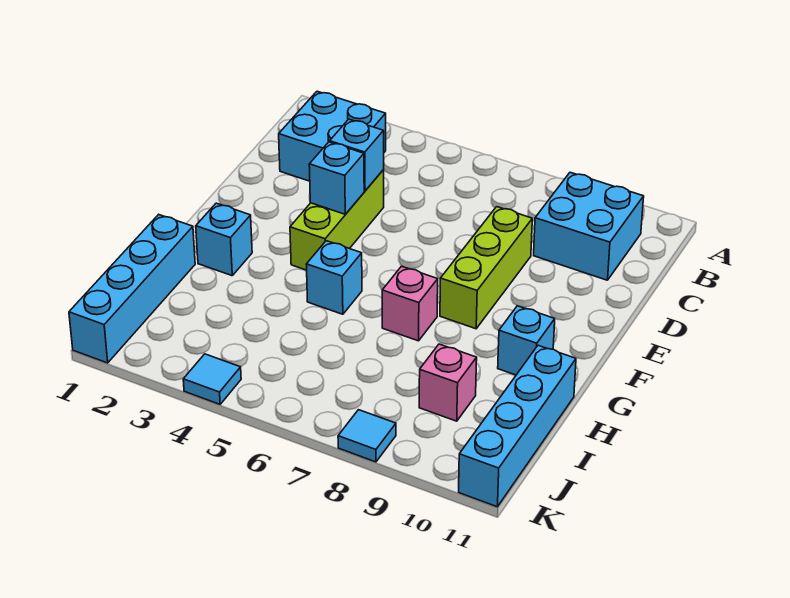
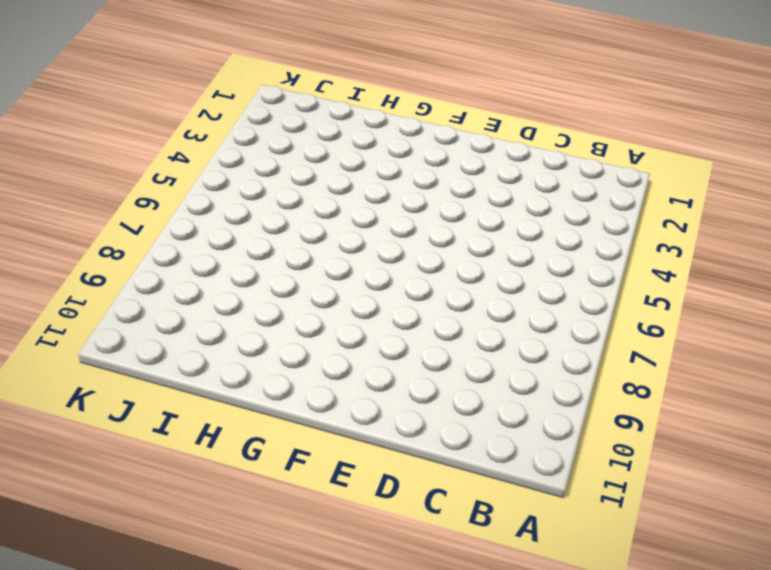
none -> cyan brick B2:C3 level 1
none -> cyan brick B9:C10 level 1
none -> lime brick D4:F4 level 1

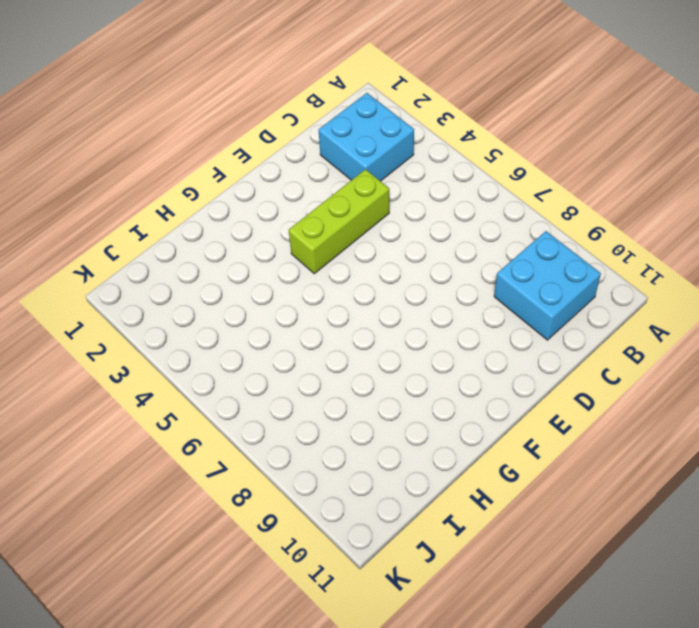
none -> lime brick D8:F8 level 1
none -> cyan brick G2 level 1
none -> cyan brick G5 level 1

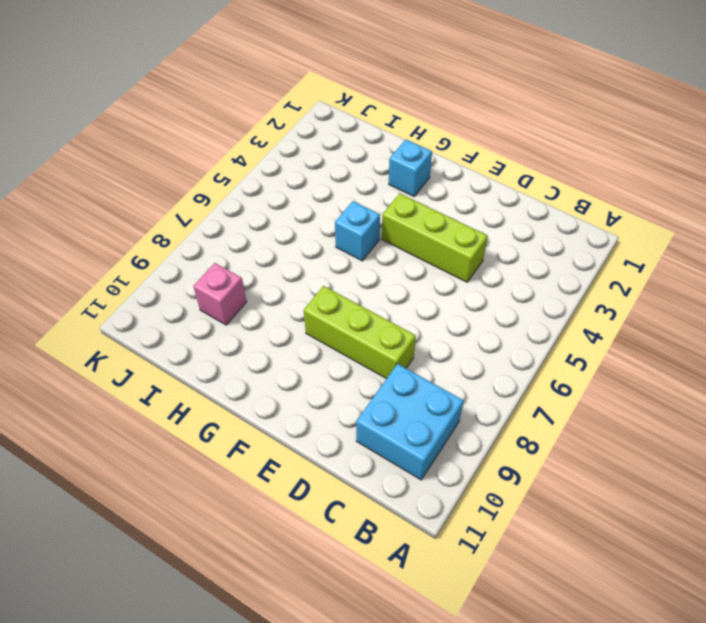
none -> cyan brick B2:C3 level 1
none -> pink brick G7 level 1
none -> cyan brick G10 level 1

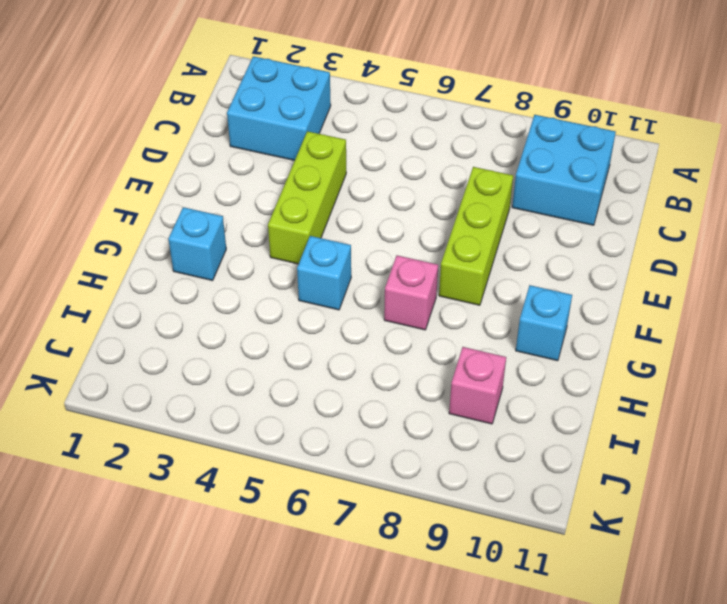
none -> cyan brick H1:K1 level 1
none -> cyan brick H11:K11 level 1
none -> cyan tile K4 level 1

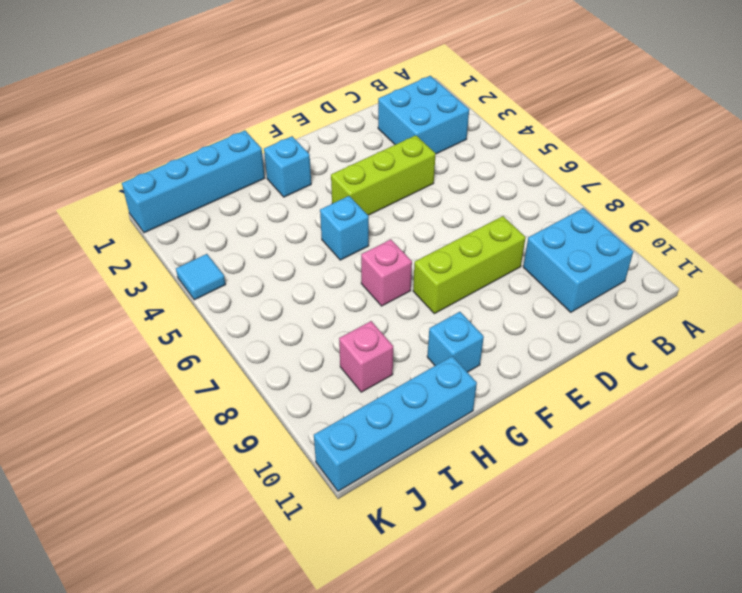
none -> cyan tile K8 level 1
none -> cyan brick D4 level 2
none -> cyan brick E4 level 2

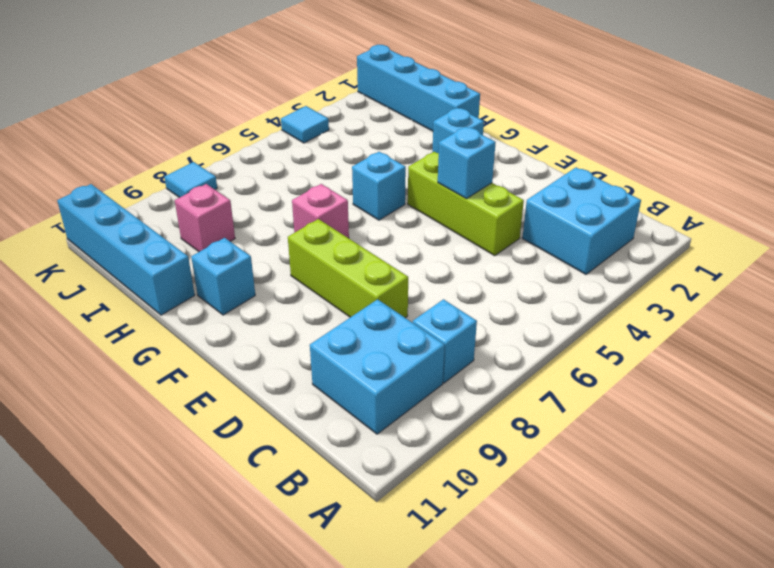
cyan brick B8 level 1 -> cyan brick D4 level 2

